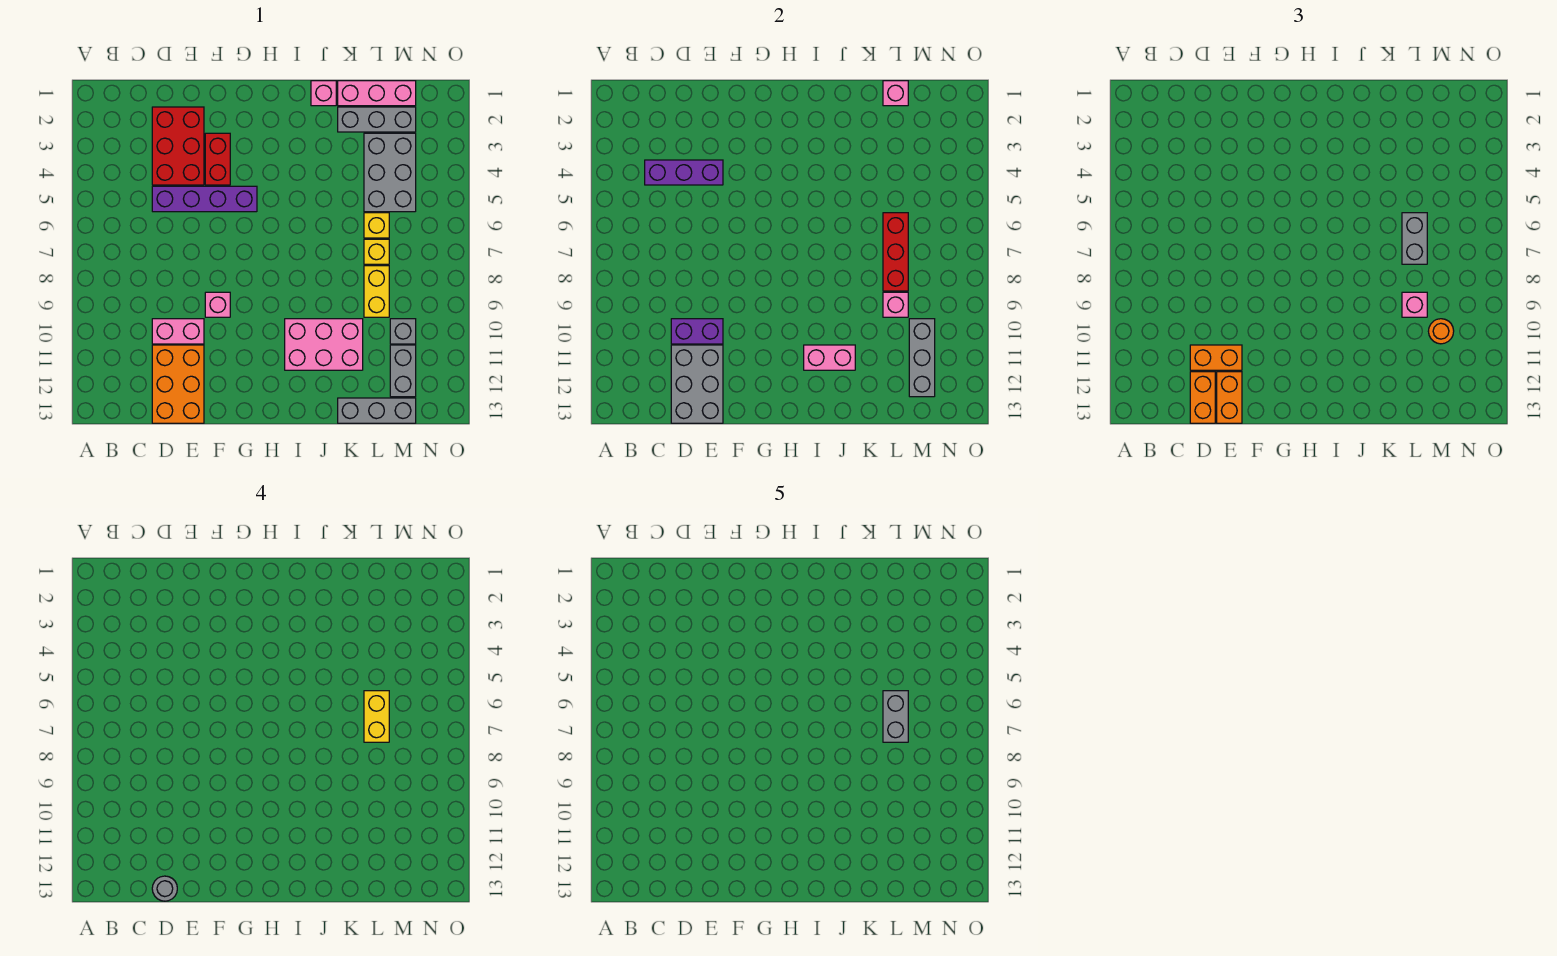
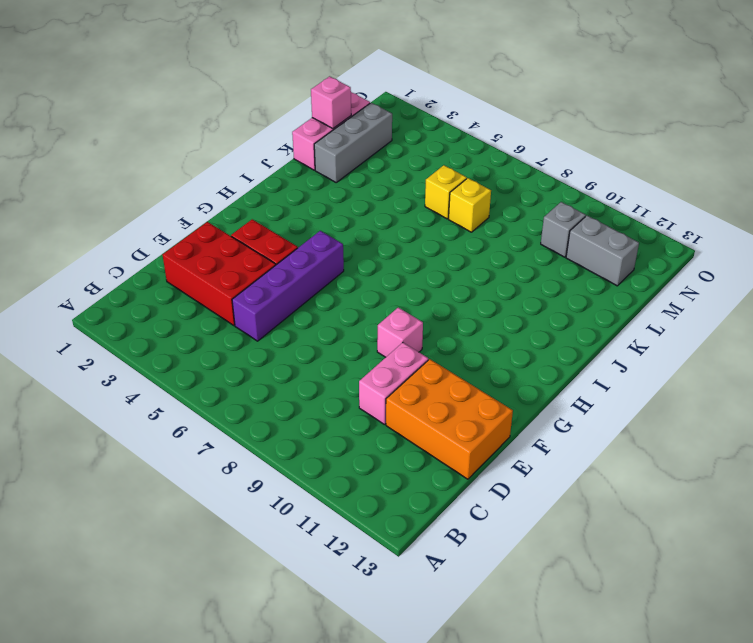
none -> pink brick I10:K11 level 1
none -> pink brick J1 level 1
none -> grey brick K13:M13 level 1
none -> grey brick L3:M5 level 1

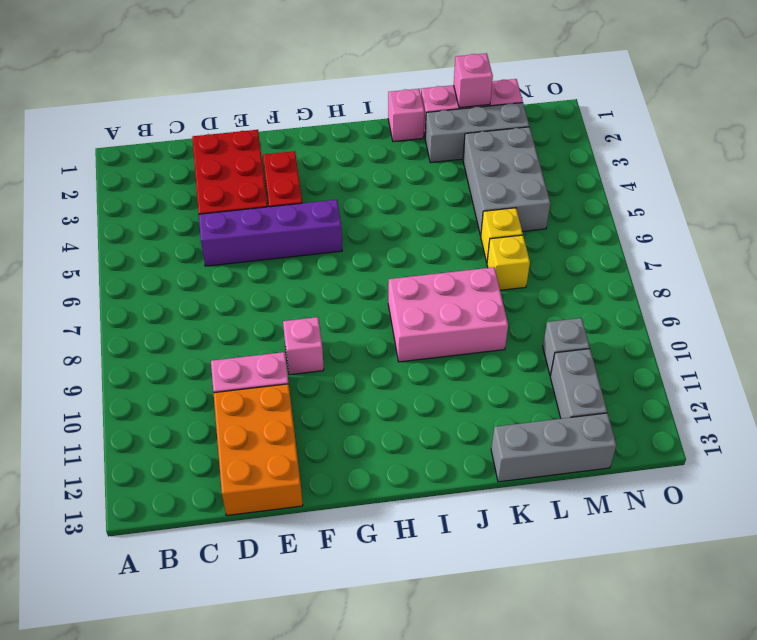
pink brick I8:K9 level 1 -> pink brick I10:K11 level 1
none -> yellow brick L8:L9 level 1
none -> purple brick C4:E4 level 2
none -> purple brick D10:E10 level 2
none -> grey brick D11:E13 level 2

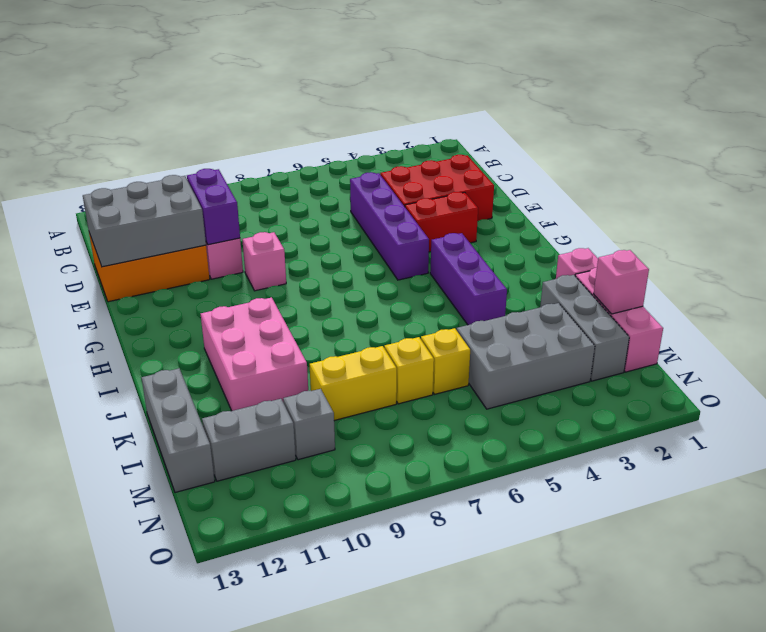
purple brick H4:J4 level 1 -> purple brick C4:E4 level 2
none -> pink brick I11:J11 level 2
none -> red brick L6:L8 level 2
none -> pink brick L9 level 2
none -> grey brick M10:M12 level 2

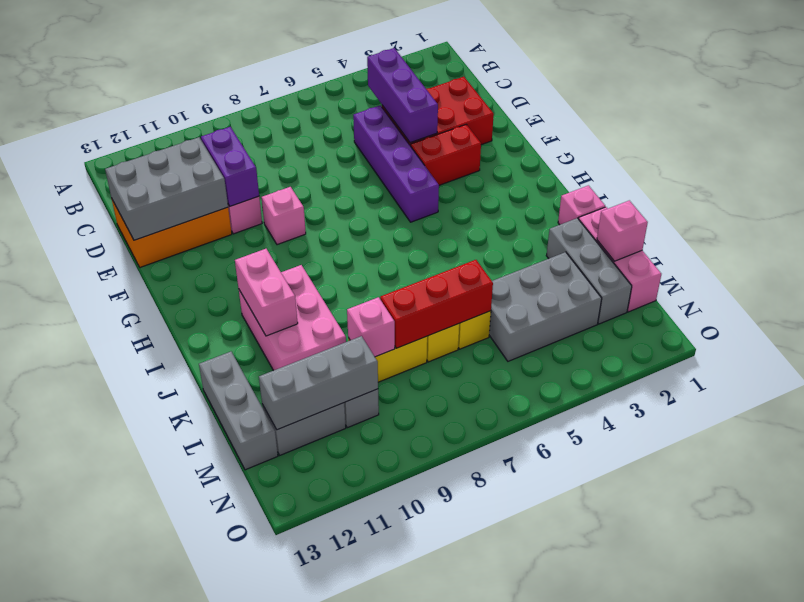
none -> orange brick D11:E11 level 3
none -> orange brick D12:D13 level 3
none -> orange brick E12:E13 level 3
none -> grey brick L6:L7 level 3

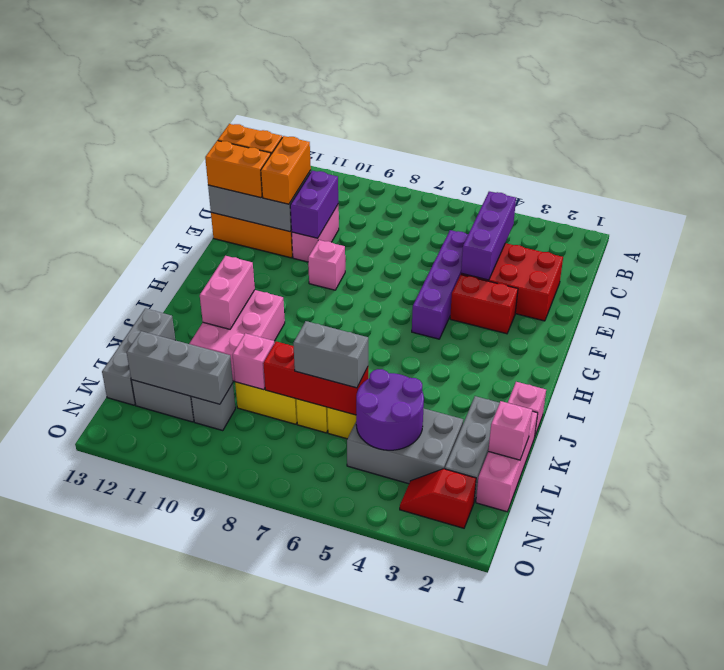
purple round brick L4:M5 level 2 -> none
red slope N2:N3 level 1 top 2 -> none
none -> pink brick L9 level 3
none -> orange round brick M10 level 3
none -> grey round brick D13 level 4
none -> yellow brick L6:L7 level 4

